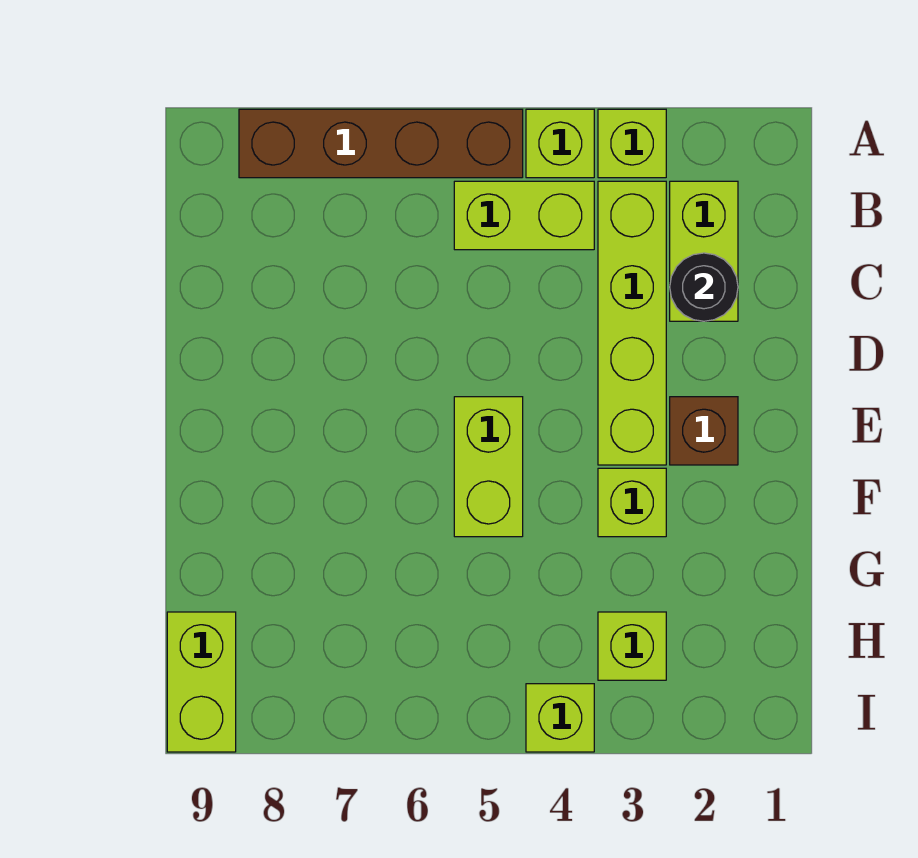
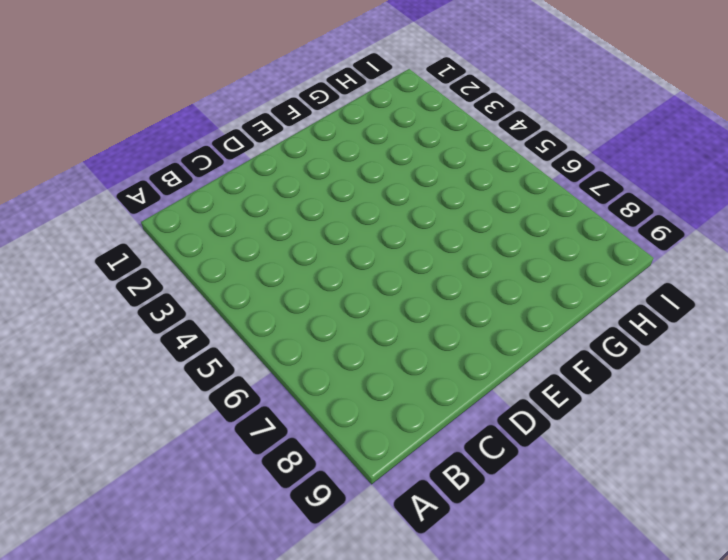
none -> lime brick A3 level 1
none -> lime brick A4 level 1
none -> brown brick A5:A8 level 1

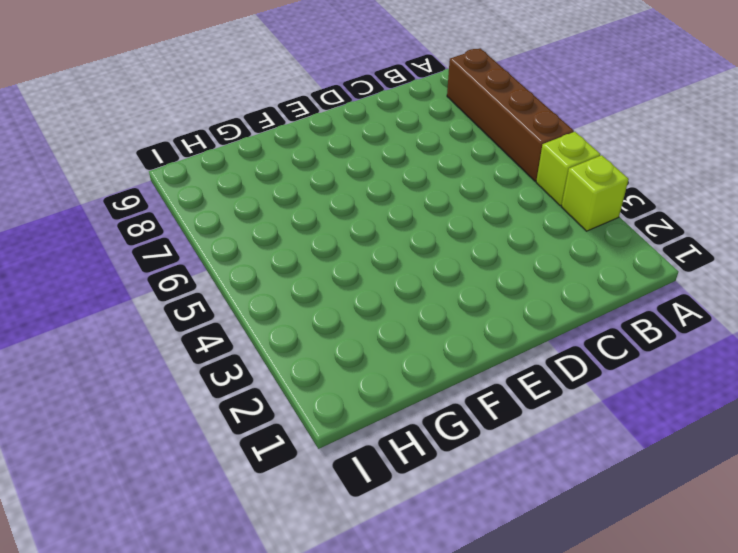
none -> lime brick B2:C2 level 1
none -> lime brick B3:E3 level 1
none -> lime brick B4:B5 level 1

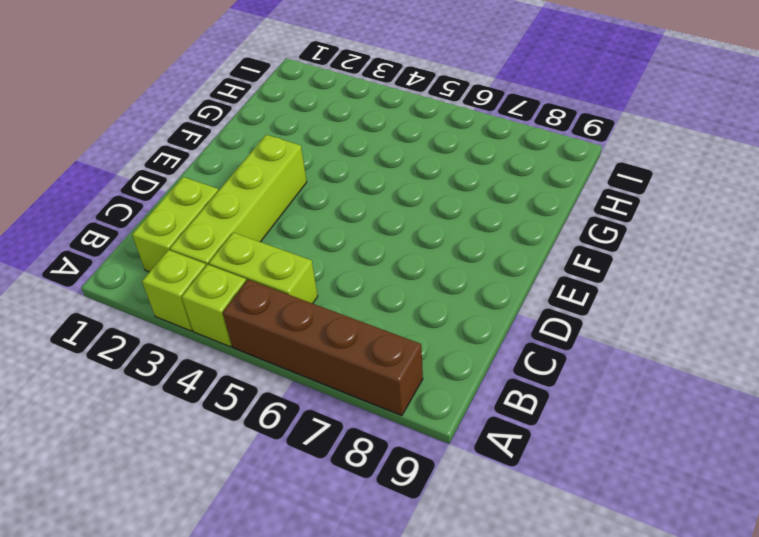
none -> brown brick E2 level 1
none -> lime brick E5:F5 level 1
none -> lime brick F3 level 1

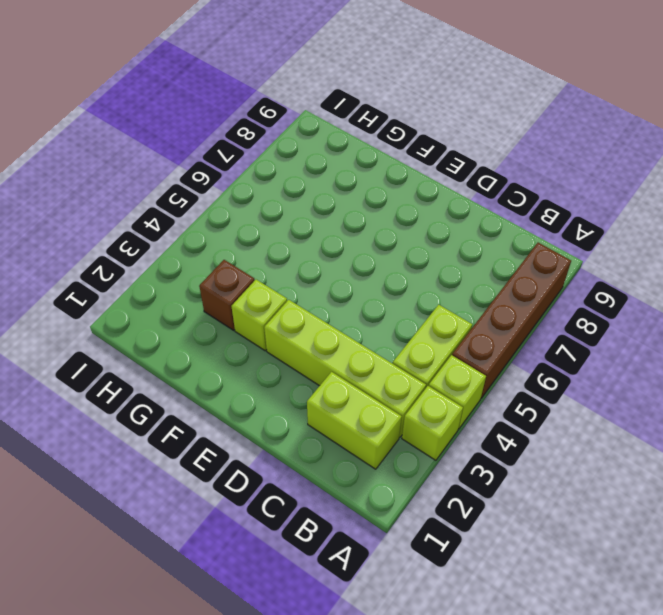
brown brick G3 level 1 -> brown brick E2 level 1
none -> lime brick E5:F5 level 1
none -> lime brick H3 level 1
none -> lime brick H9:I9 level 1

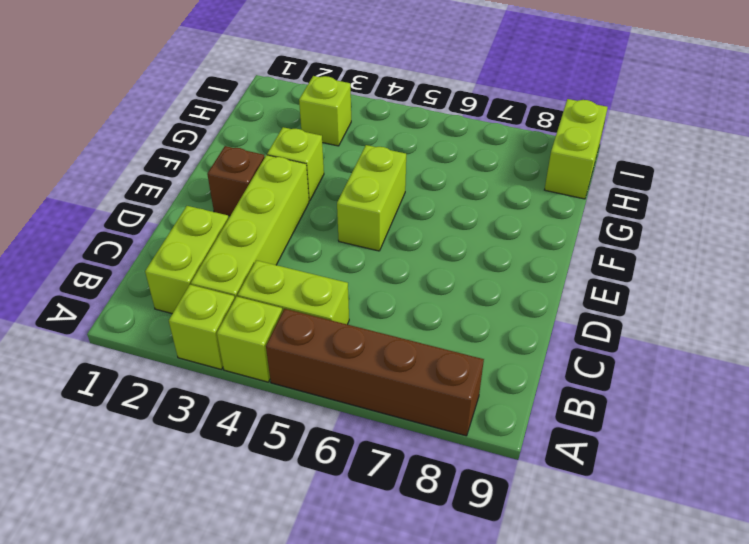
none -> lime brick I4 level 1
none -> black round brick C2 level 2

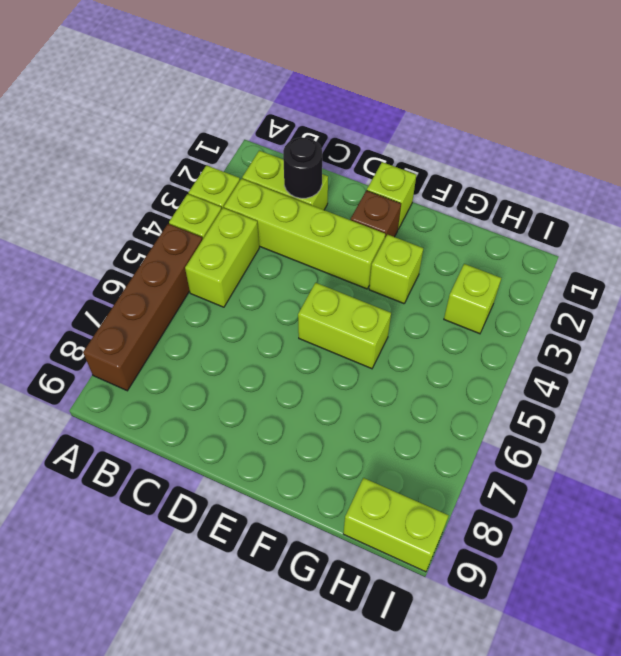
lime brick E1 level 1 -> lime brick I4 level 1

